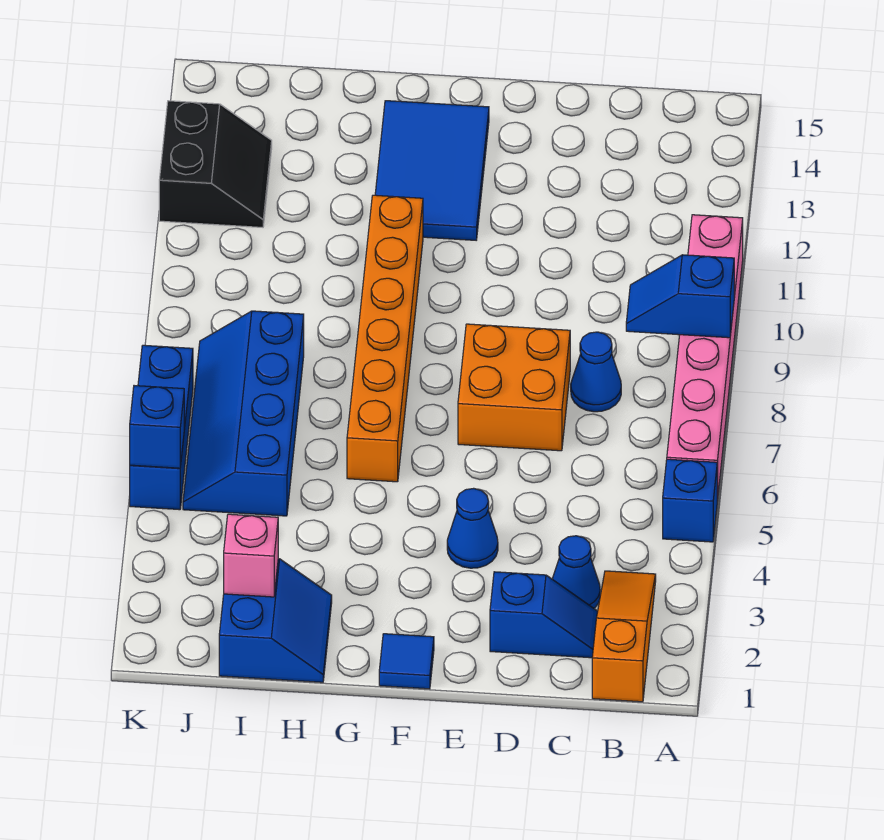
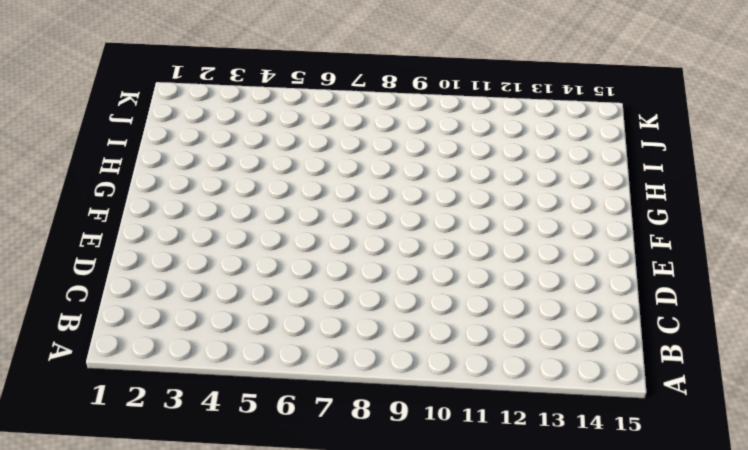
none -> blue brick A5 level 1
none -> pink brick A6:A11 level 1
none -> orange slope B1:B3 level 1 top 1

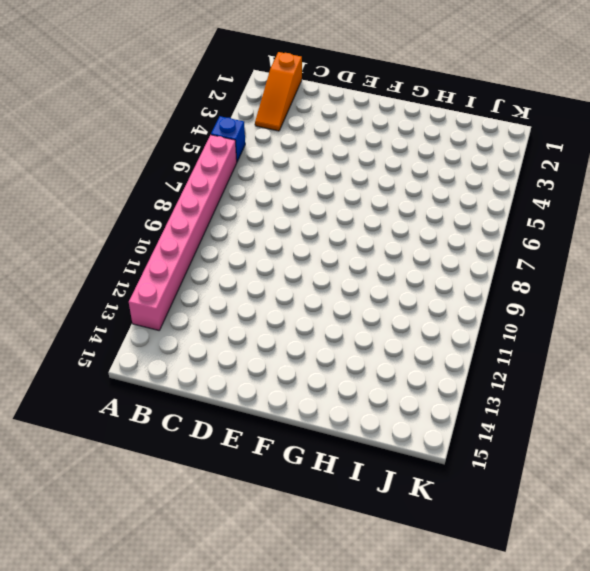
pink brick A6:A13 level 1 -> pink brick A6:A11 level 1
none -> blue slope C2:D2 level 1 top D
none -> blue cone C3 level 1
none -> blue cone C8 level 1

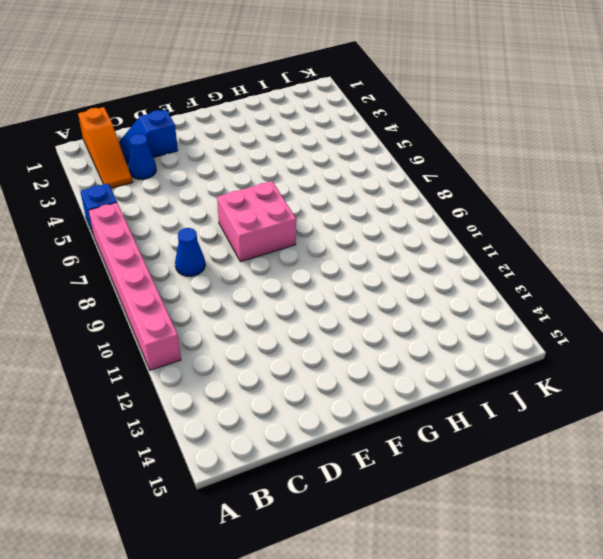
pink brick E7:F8 level 1 -> orange brick D7:E8 level 1
none -> blue cone E4 level 1
none -> blue tile F1 level 1
none -> blue tile F12:G14 level 1

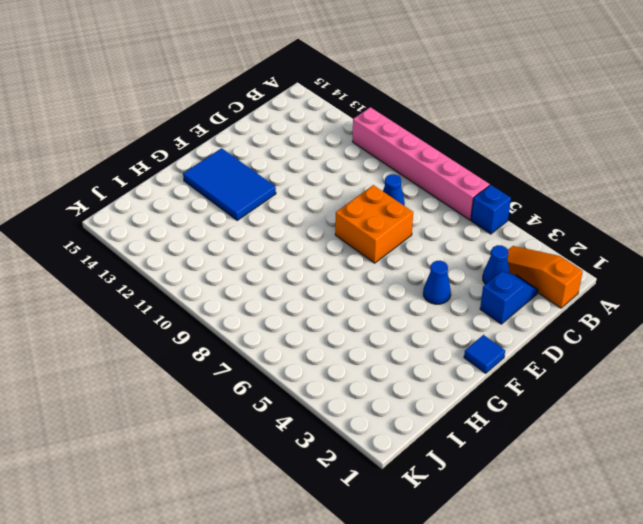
none -> orange brick G6:G11 level 1
none -> blue slope H1:I2 level 1 top I
none -> blue slope I5:J8 level 1 top I

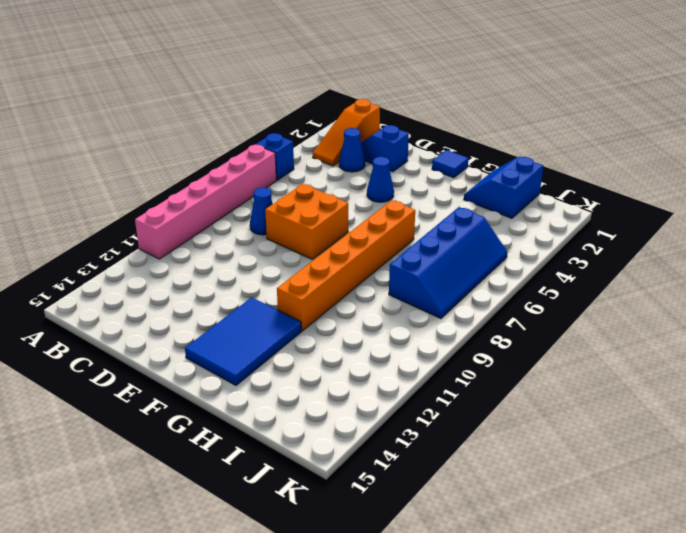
none -> black slope J12:K13 level 1 top K
none -> blue brick K5:K7 level 1
none -> blue slope A9:B9 level 2 top A

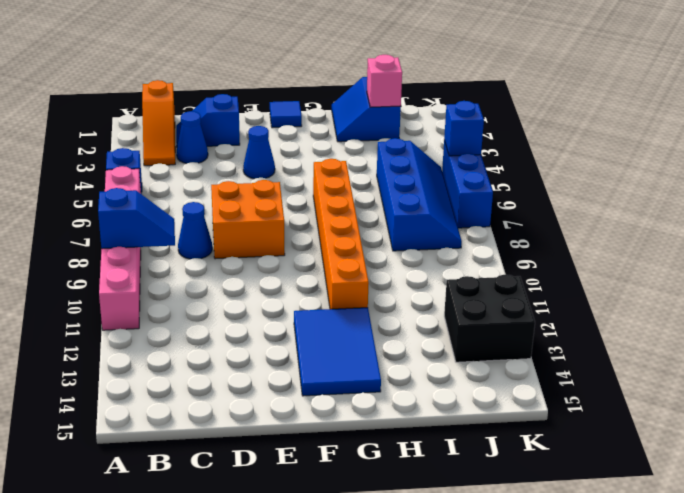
black brick J12:K13 level 1 -> black slope J12:K13 level 1 top K

